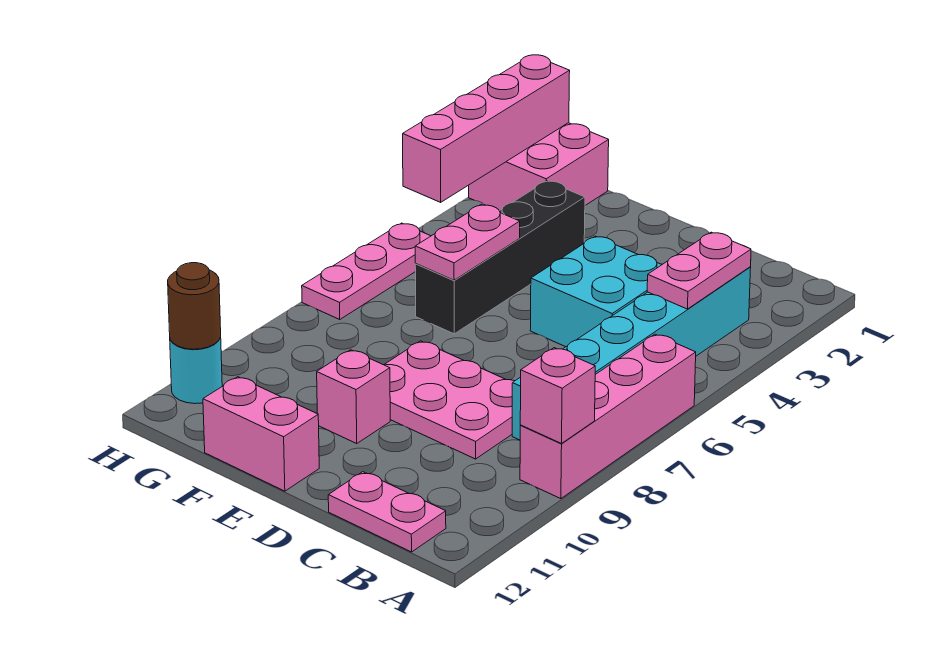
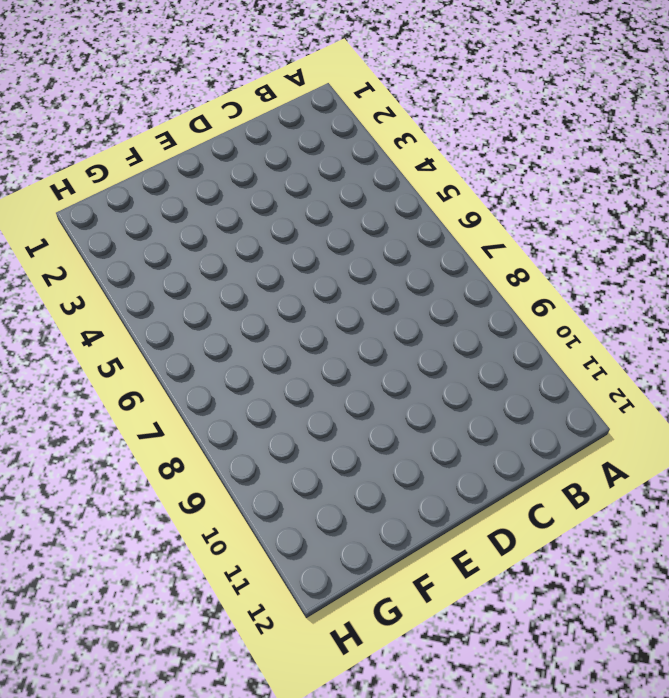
none -> pink brick A6:A9 level 1
none -> cyan brick B3:B8 level 1
none -> pink plate B12:C12 level 1

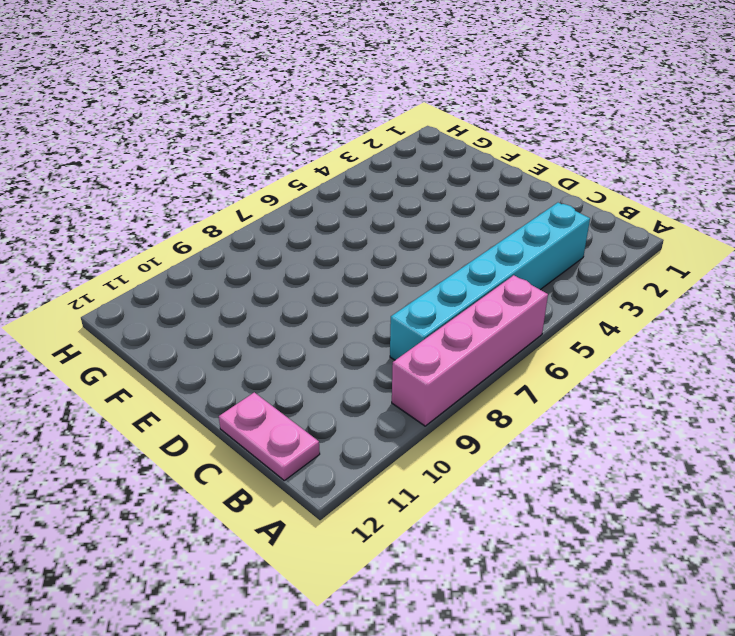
none -> cyan brick C4:D5 level 1
none -> pink plate C8:E9 level 1
none -> pink brick E10 level 1

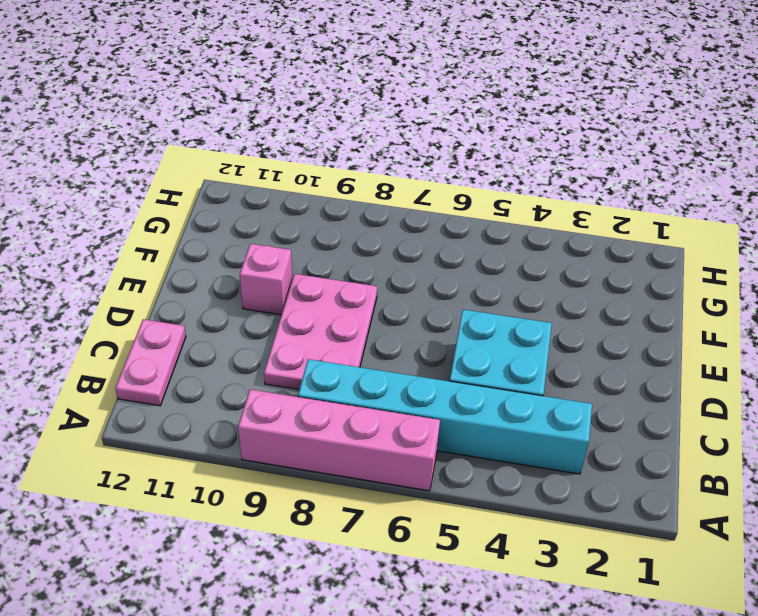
none -> pink brick E12:F12 level 1
none -> black brick F3:F6 level 1
none -> pink brick G1:H2 level 1

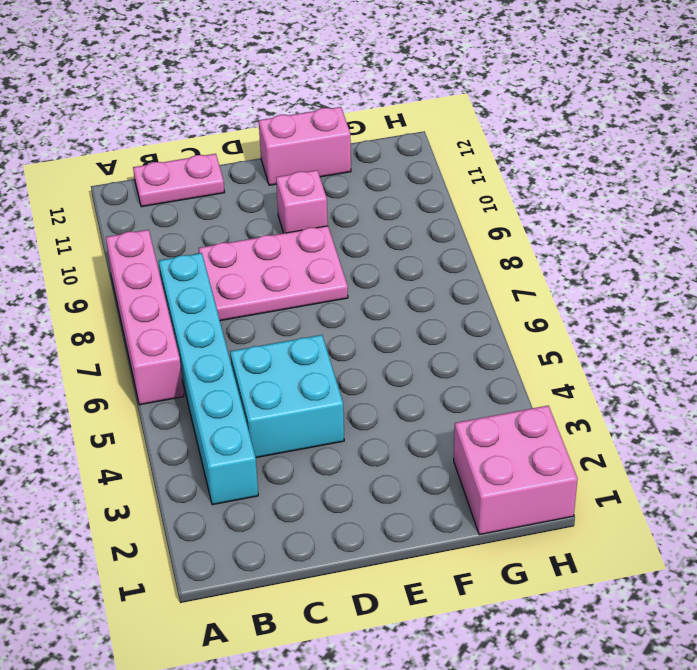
none -> black brick F3:F6 level 1
none -> pink plate H5:H7 level 1
none -> cyan round brick H11 level 1

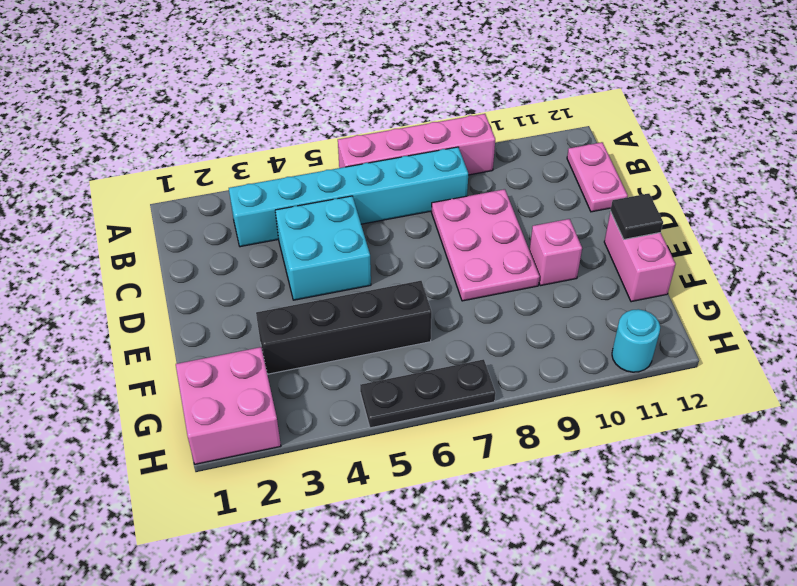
black tile E12 level 2 -> none
black plate H5:H7 level 1 -> pink plate H5:H7 level 1
none -> pink brick A9 level 2
none -> pink plate B3:B4 level 2
none -> pink plate F5:F6 level 2

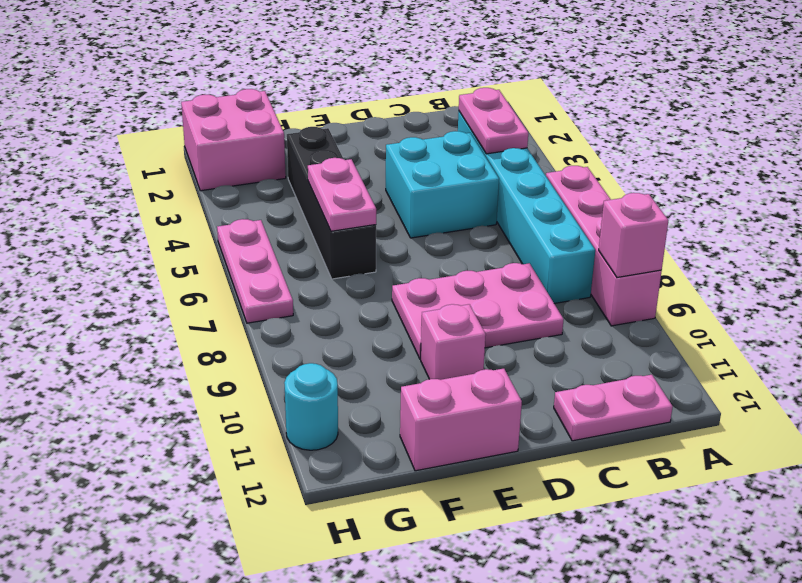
none -> pink brick H1:H4 level 2
none -> brown round brick H11 level 2

